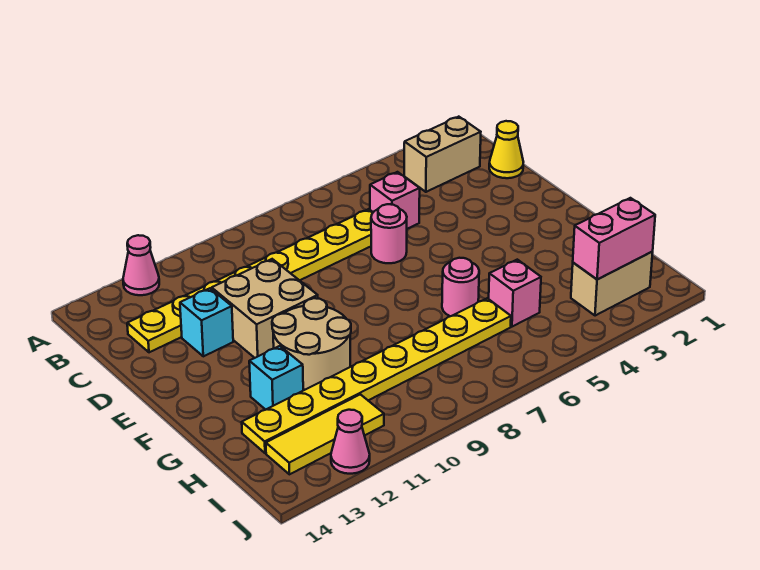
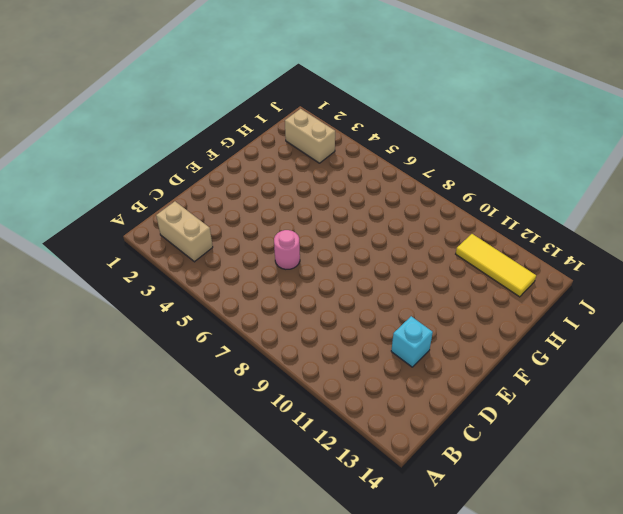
none -> pink cone A12 level 1
none -> yellow cone C1 level 1
none -> pink brick C5 level 1

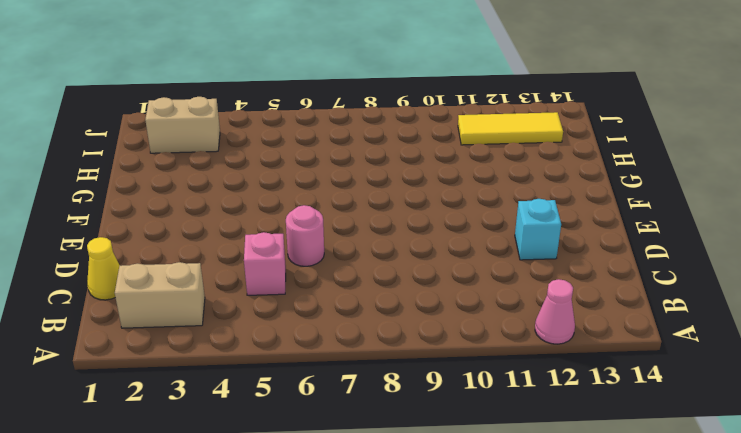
none -> yellow plate C6:C13 level 1
none -> tan brick D10:E11 level 1
none -> tan round brick F10:G11 level 1

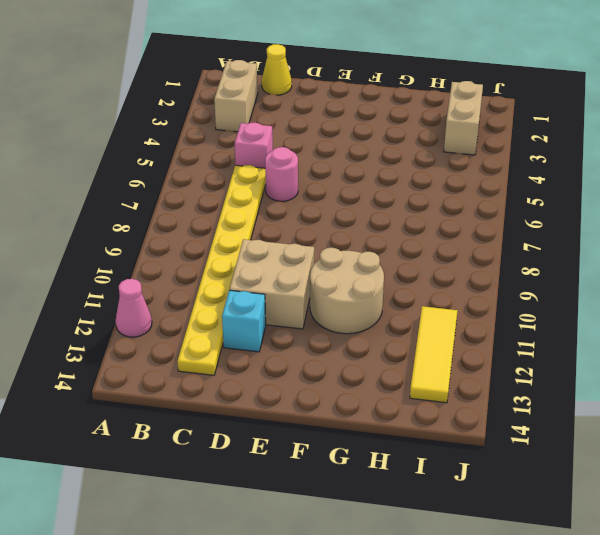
none -> pink round brick G6 level 1
none -> cyan brick G12 level 1
none -> pink brick H5 level 1

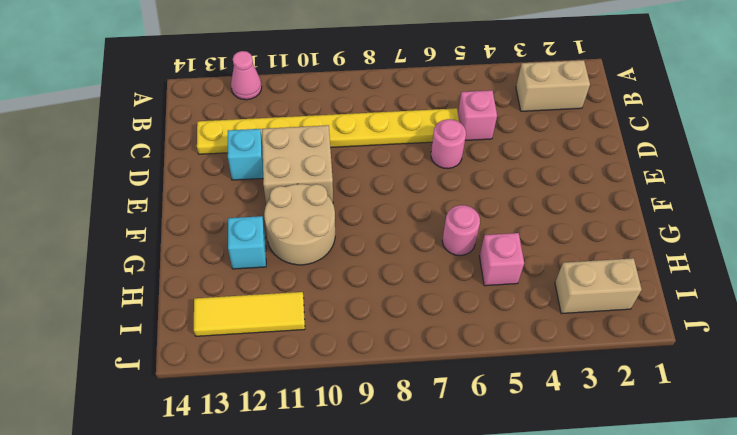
none -> yellow cone C1 level 1
none -> yellow plate H6:H13 level 1
none -> pink cone J12 level 1

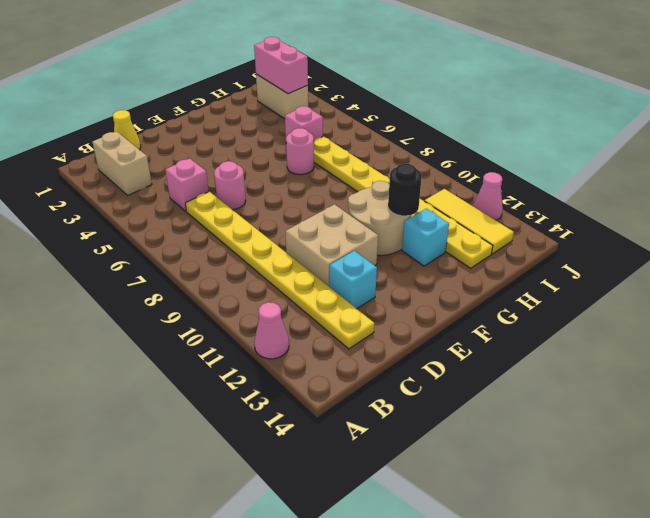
black round brick G11 level 2 -> none

